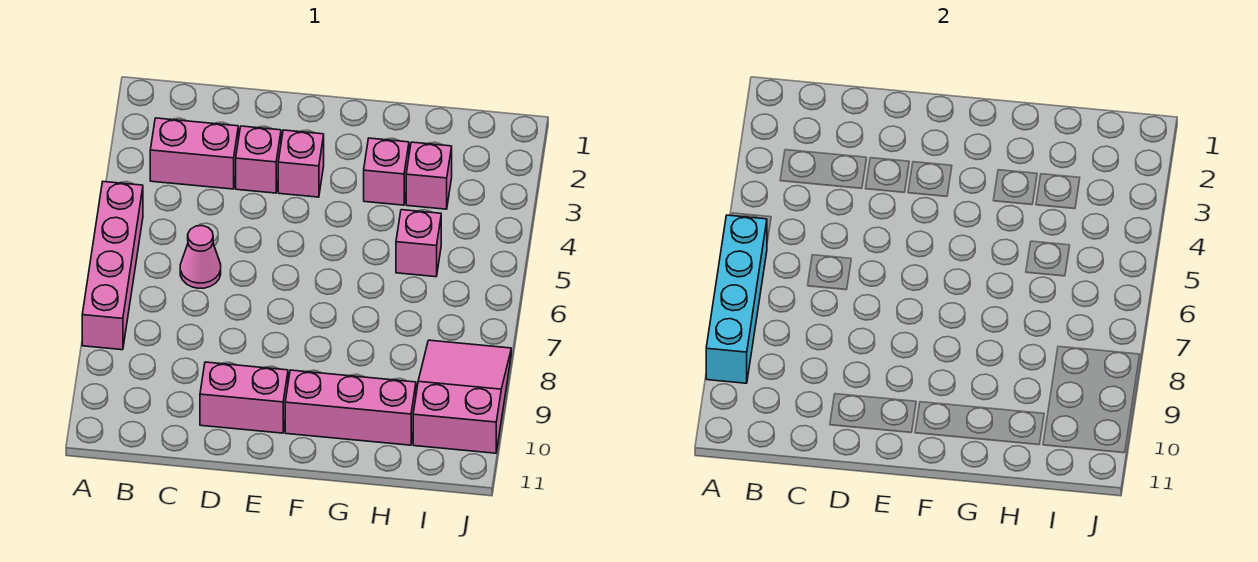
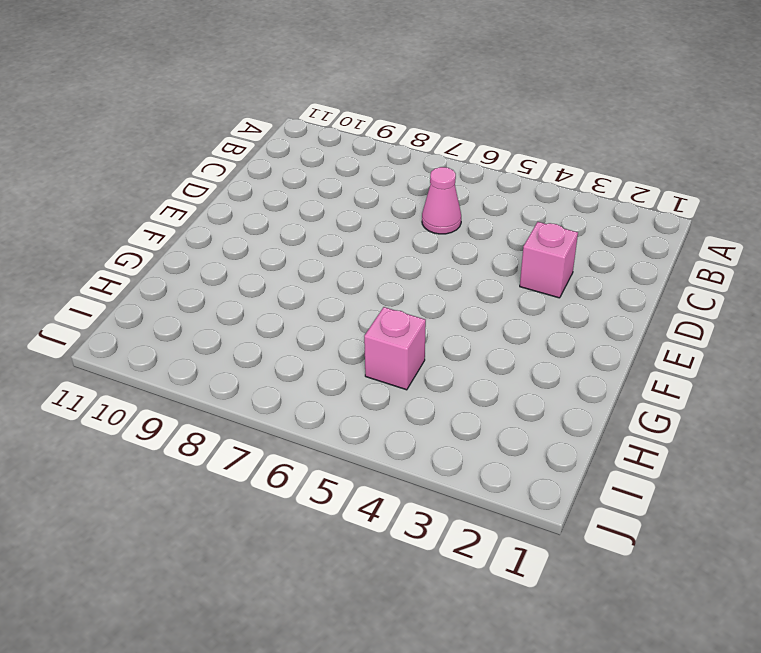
none -> pink brick A5:A8 level 1
none -> pink brick B3:C3 level 1
none -> pink brick D10:E10 level 1

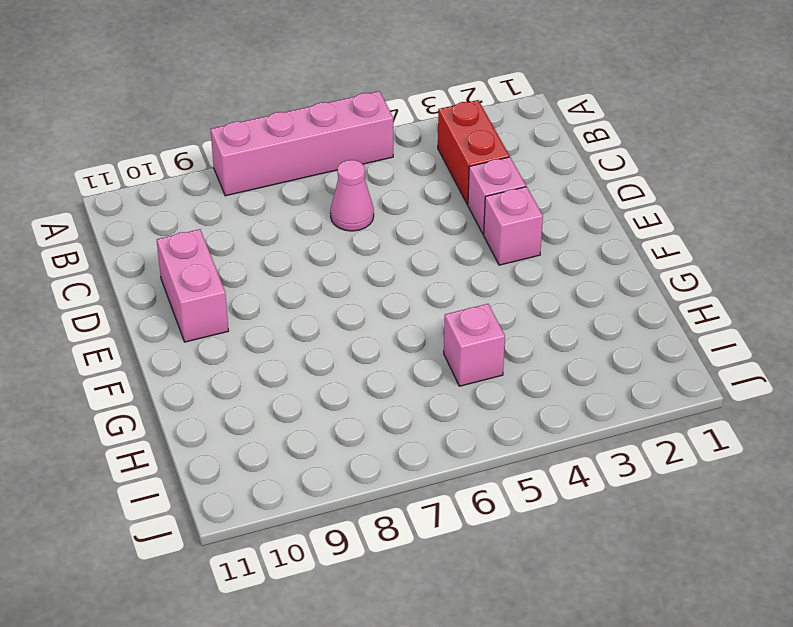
red brick B3:C3 level 1 -> pink brick B3:C3 level 1
none -> pink brick F10:H10 level 1
none -> pink brick G3 level 1
none -> pink brick H3 level 1

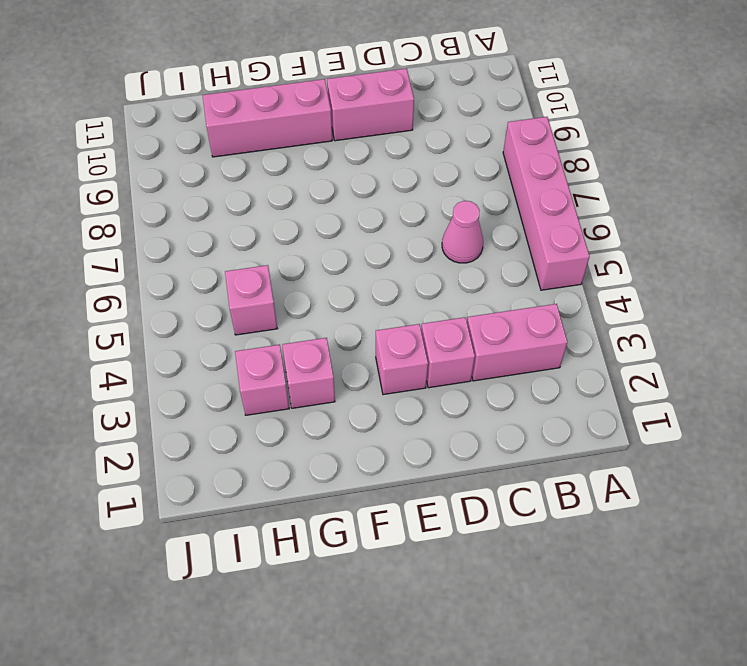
none -> pink slope I8:J10 level 1 top 10
none -> cyan brick A6:A9 level 2

